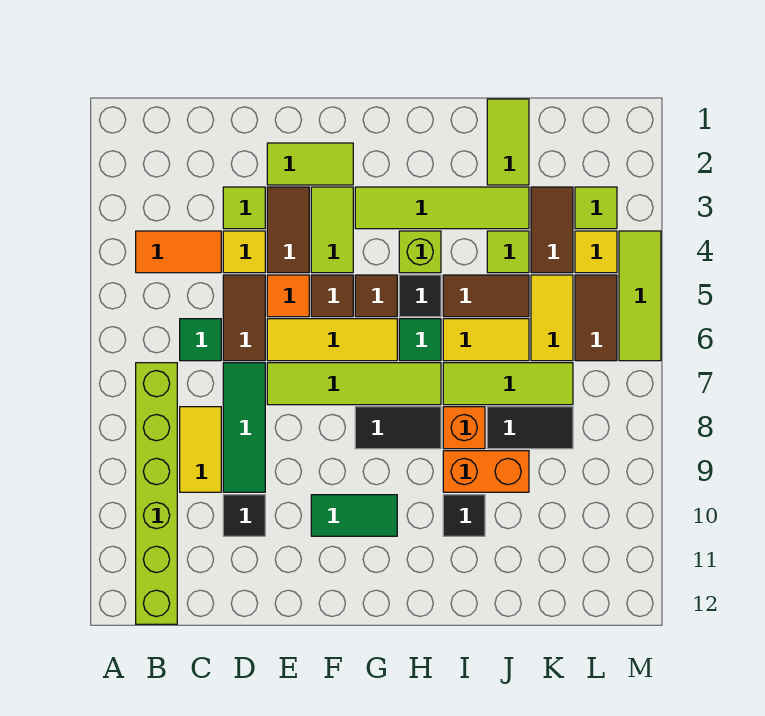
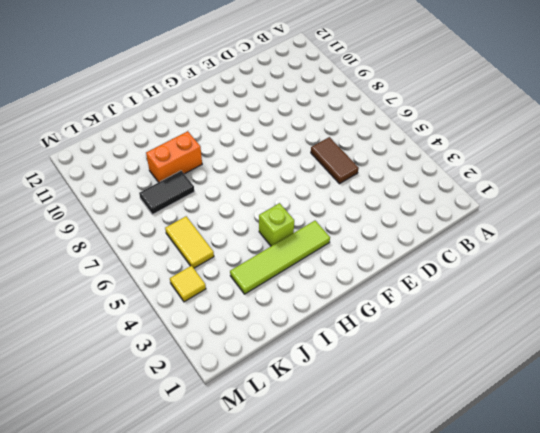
none -> orange tile B4:C4 level 1
none -> lime brick B7:B12 level 1
none -> green tile C6 level 1
none -> yellow tile C8:C9 level 1

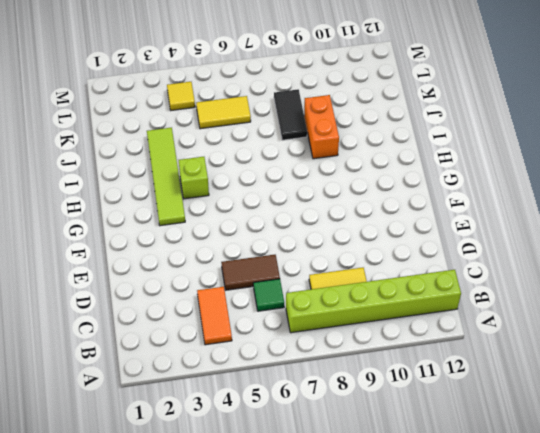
none -> lime tile D3 level 1
none -> yellow tile D4 level 1
none -> green tile D7:D9 level 1
none -> black tile D10 level 1

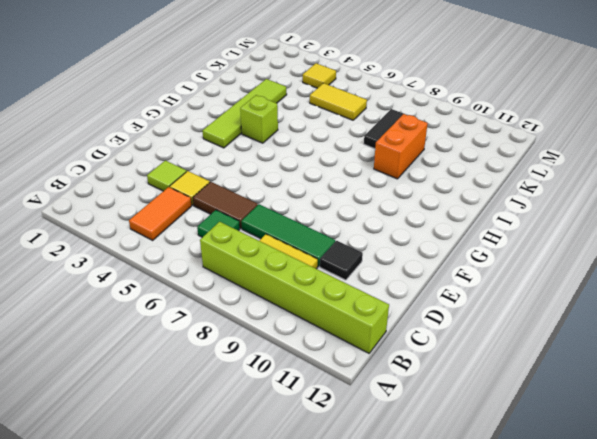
none -> lime tile E2:F2 level 1
none -> brown tile E3:E4 level 1
none -> orange tile E5 level 1
none -> yellow tile E6:G6 level 1

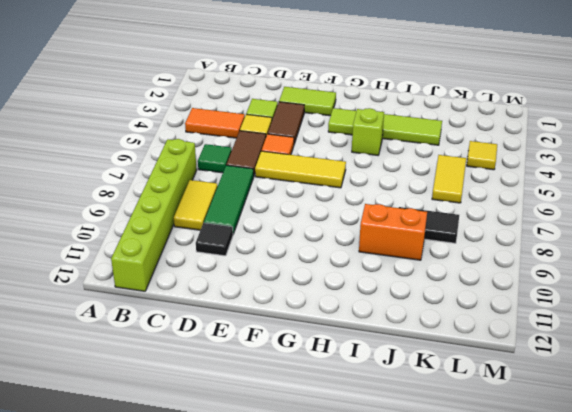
none -> lime tile E7:H7 level 1
none -> lime tile F3:F4 level 1
none -> brown tile F5 level 1
none -> green tile F10:G10 level 1

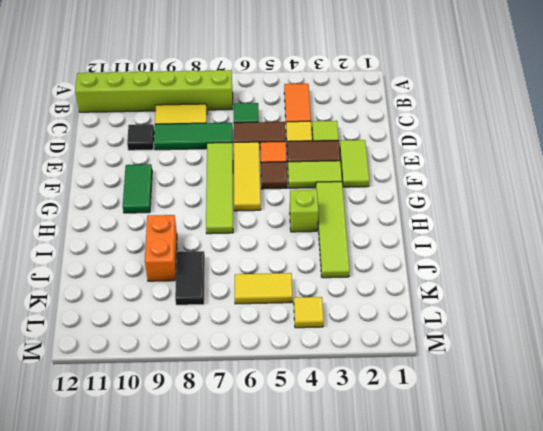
none -> brown tile G5 level 1
none -> black tile G8:H8 level 1
none -> black tile H5 level 1
none -> green tile H6 level 1

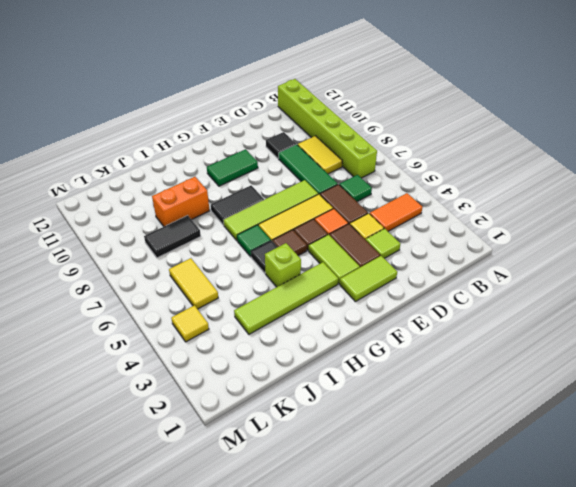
none -> brown tile I5:J5 level 1
none -> yellow tile I6:J6 level 1
none -> lime tile I7:K7 level 1
none -> orange brick I8 level 1

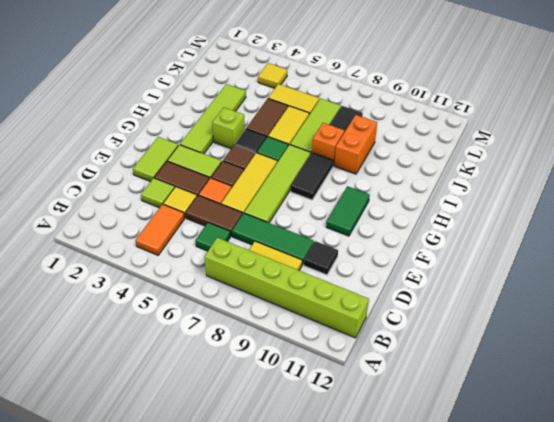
none -> black tile I10 level 1
none -> lime tile J1:J2 level 1
none -> lime tile J4 level 1
none -> brown tile K3:K4 level 1

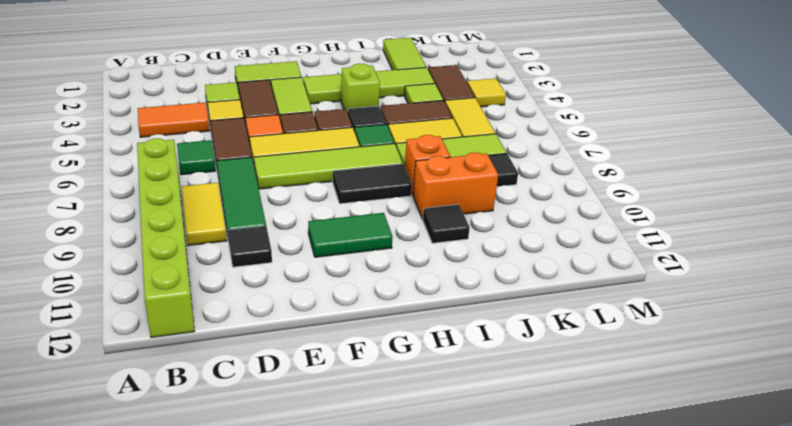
none -> lime tile L3 level 1
none -> brown tile L5:L6 level 1
none -> lime tile M4:M6 level 1

